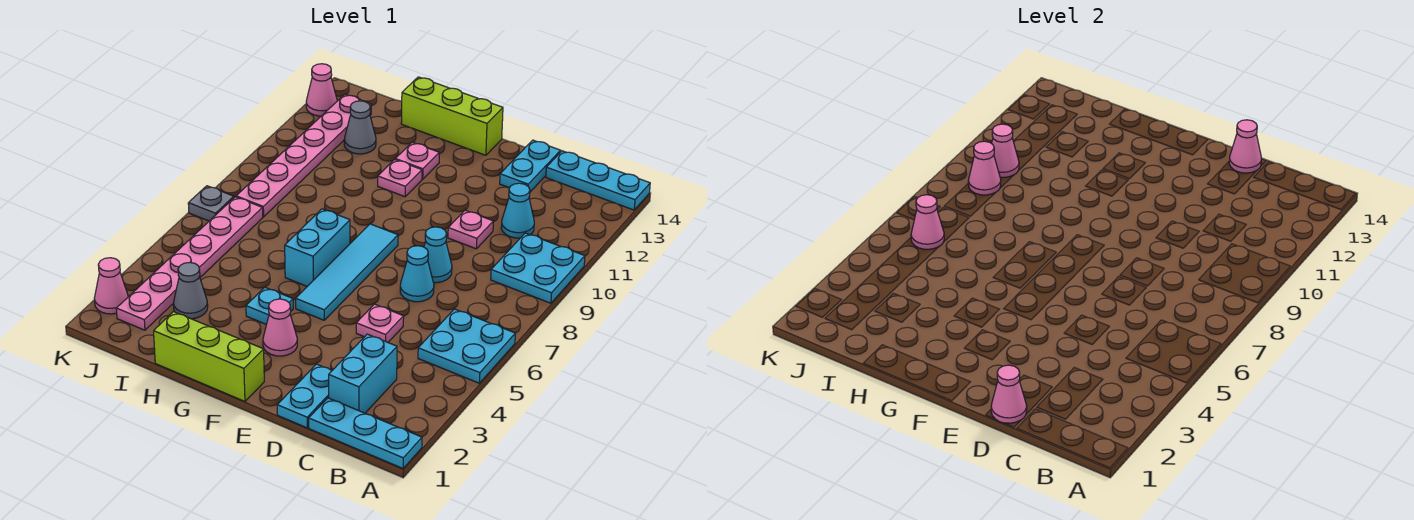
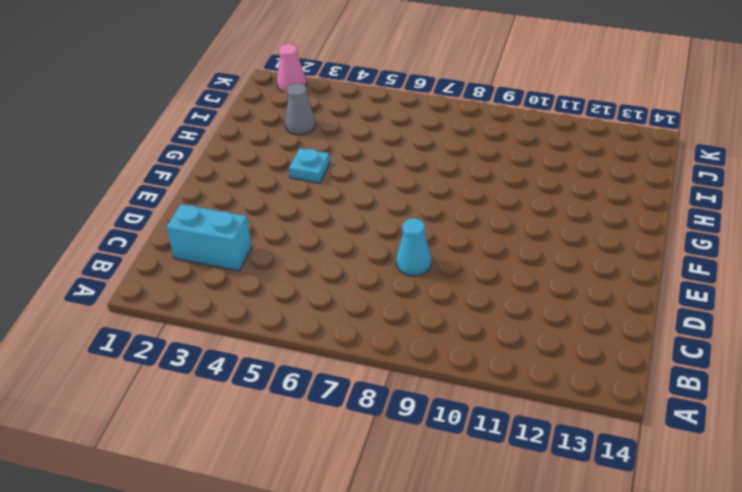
none -> cyan plate A1:C1 level 1
none -> cyan plate A5:B6 level 1
none -> cyan plate A9:B10 level 1
none -> cyan plate A14:C14 level 1

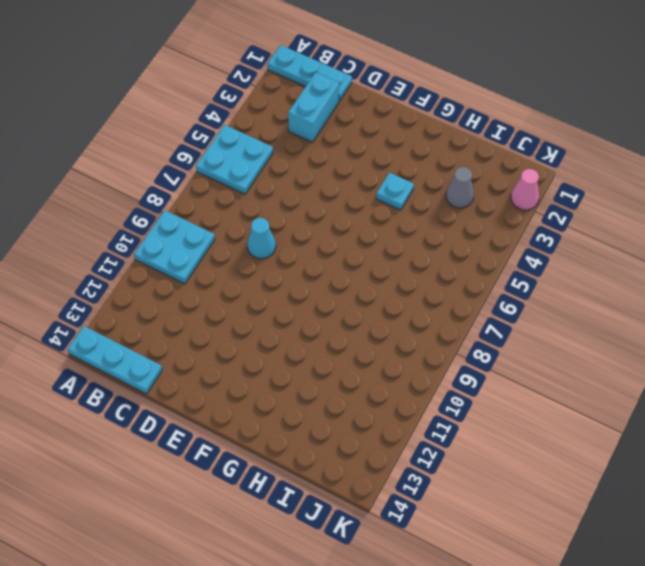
none -> cyan cone C11 level 1
none -> cyan plate D1:D2 level 1
none -> pink plate D5 level 1
none -> cyan cone D7 level 1

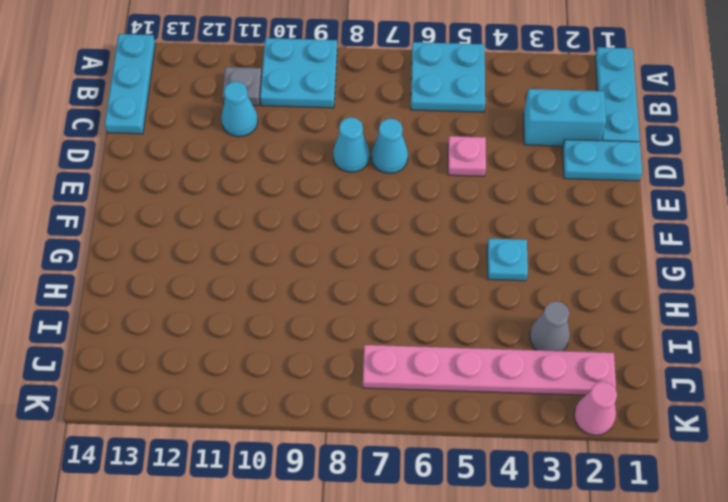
grey plate B11 level 1 -> grey plate K7 level 1
none -> pink plate D10 level 1
none -> cyan plate D13:D14 level 1
none -> lime brick F1:H1 level 1
none -> pink cone F3 level 1

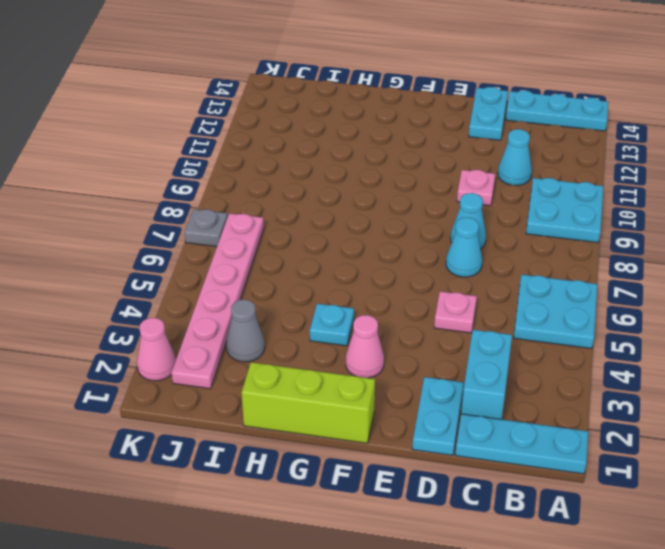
none -> cyan tile F5:F8 level 1
none -> lime brick F14:H14 level 1
none -> cyan brick G6:G7 level 1
none -> pink plate G11 level 1

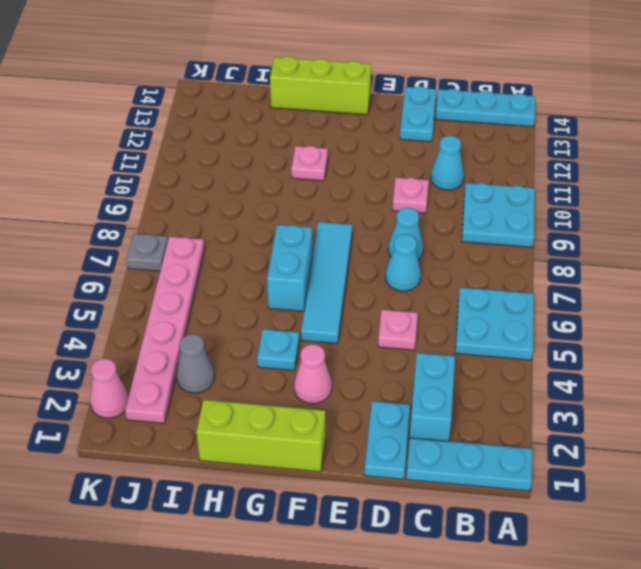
none -> pink plate G12 level 1
none -> grey cone I12 level 1
none -> pink plate J8:J13 level 1
none -> pink cone K13 level 1

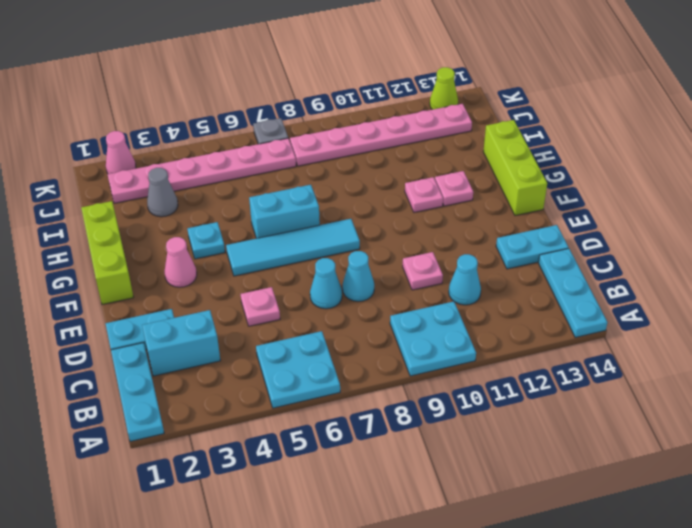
lime cone K13 level 1 -> pink cone K13 level 1
none -> grey cone I12 level 1
none -> pink cone D1 level 2
none -> pink cone D14 level 2
none -> pink cone J6 level 2

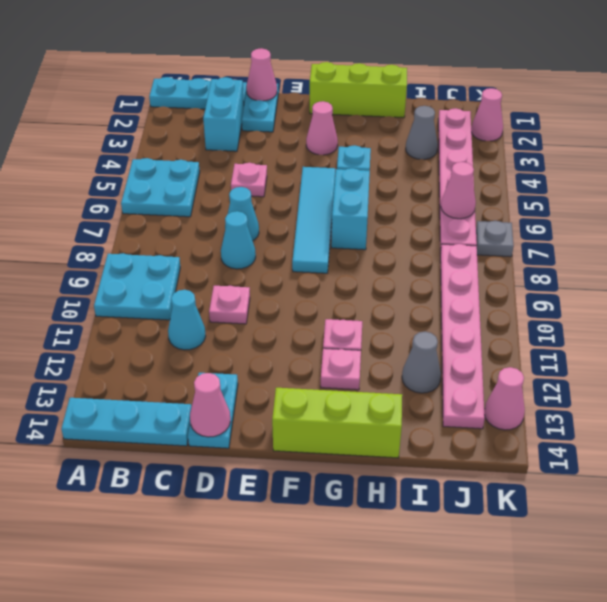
none -> pink cone J9 level 2
none -> pink cone J10 level 2

